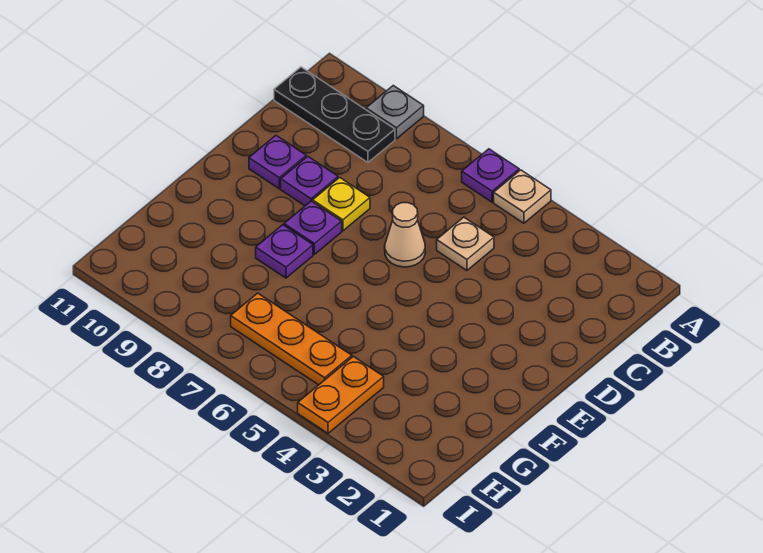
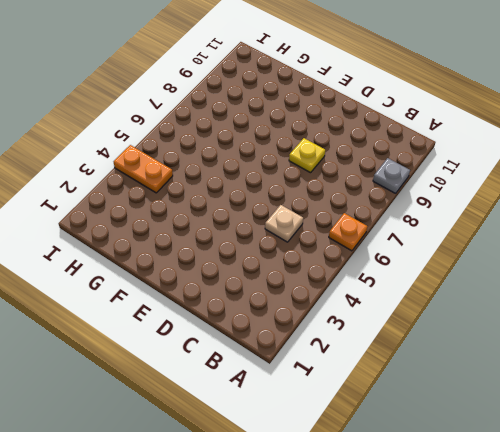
orange plate A6 level 1 -> purple plate A6 level 1
none -> tan plate A5 level 1
none -> black plate B9:B11 level 1
none -> tan cone D6 level 1

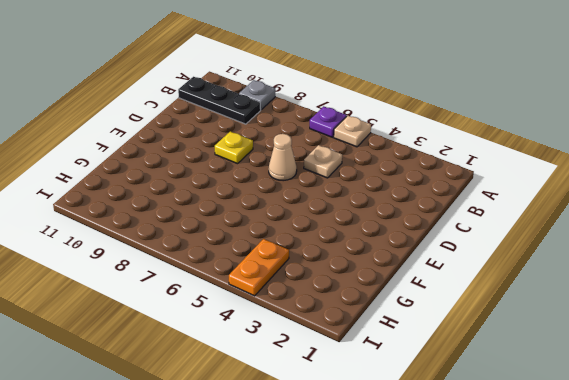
none -> purple plate D9 level 1
none -> purple plate D10 level 1
none -> purple plate E8 level 1

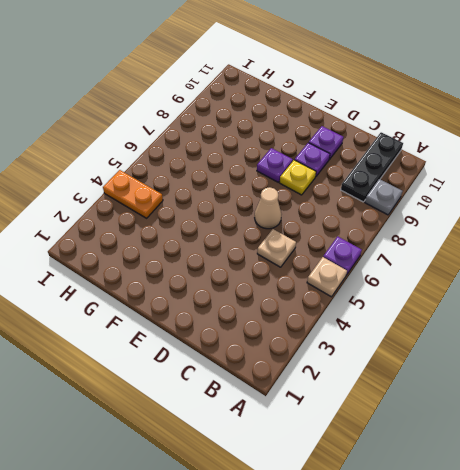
none -> purple plate F8 level 1
none -> orange plate H5:H7 level 1

